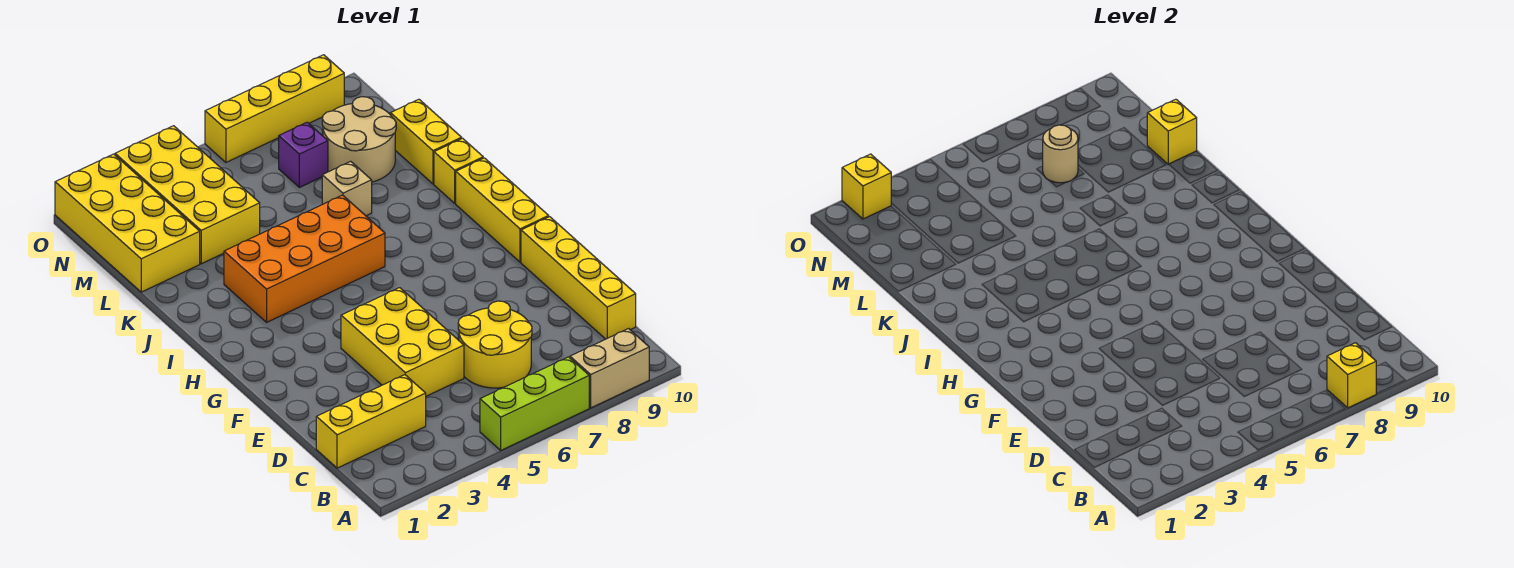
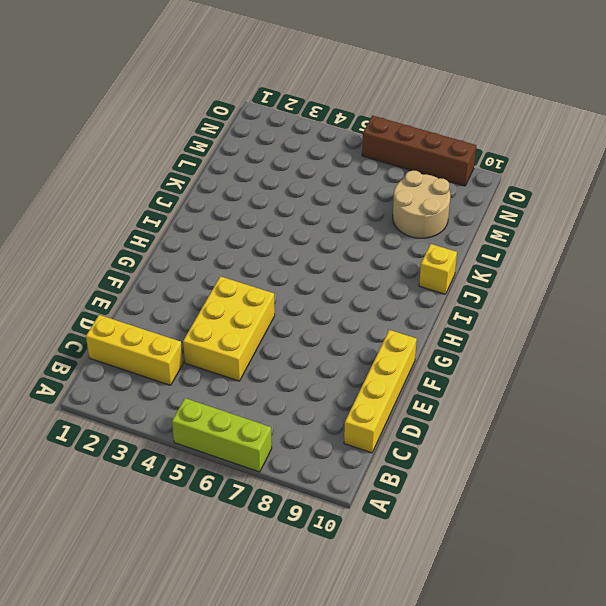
brown brick O6:O9 level 1 -> yellow brick O6:O9 level 1
none -> tan brick A8:A9 level 1
none -> yellow round brick C6:D7 level 1
none -> yellow brick G10:I10 level 1

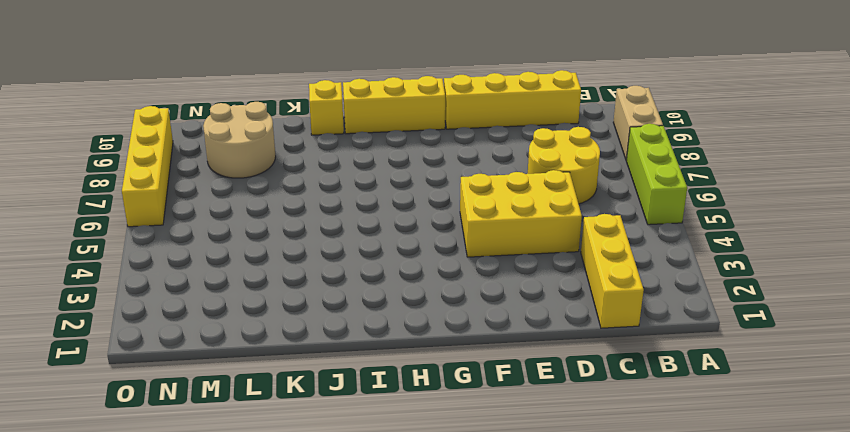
none -> orange brick I3:J6 level 1
none -> tan brick K7 level 1
none -> yellow brick K10:L10 level 1

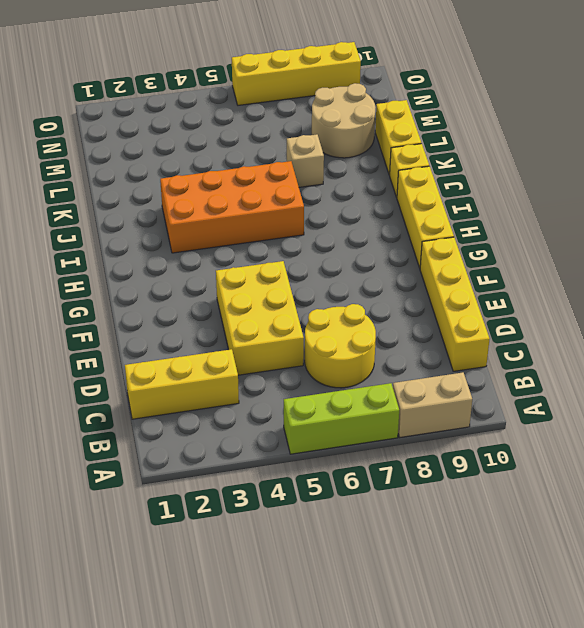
none -> yellow brick L1:O2 level 1
none -> yellow brick L3:O4 level 1
none -> purple brick M7 level 1

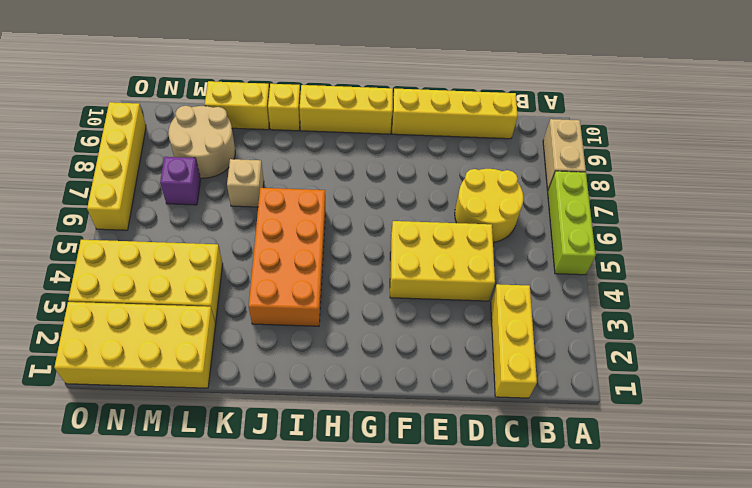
none -> yellow brick A8 level 2
none -> yellow brick L10 level 2
none -> tan round brick M7 level 2

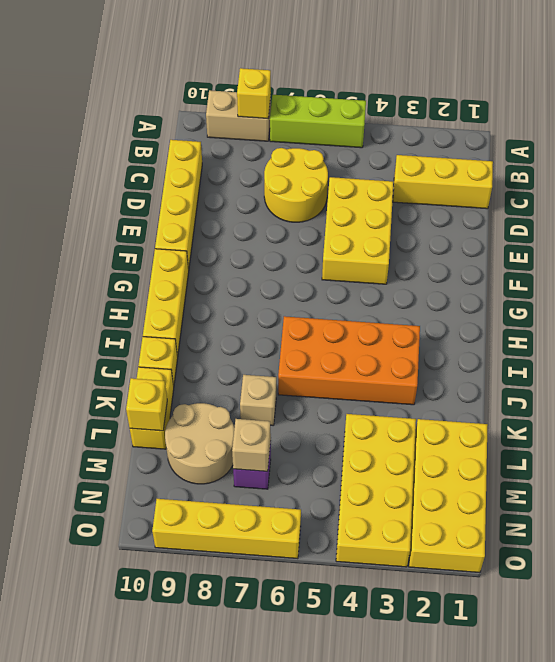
tan brick M7 level 2 -> tan round brick M7 level 2
none -> yellow brick O2 level 2

